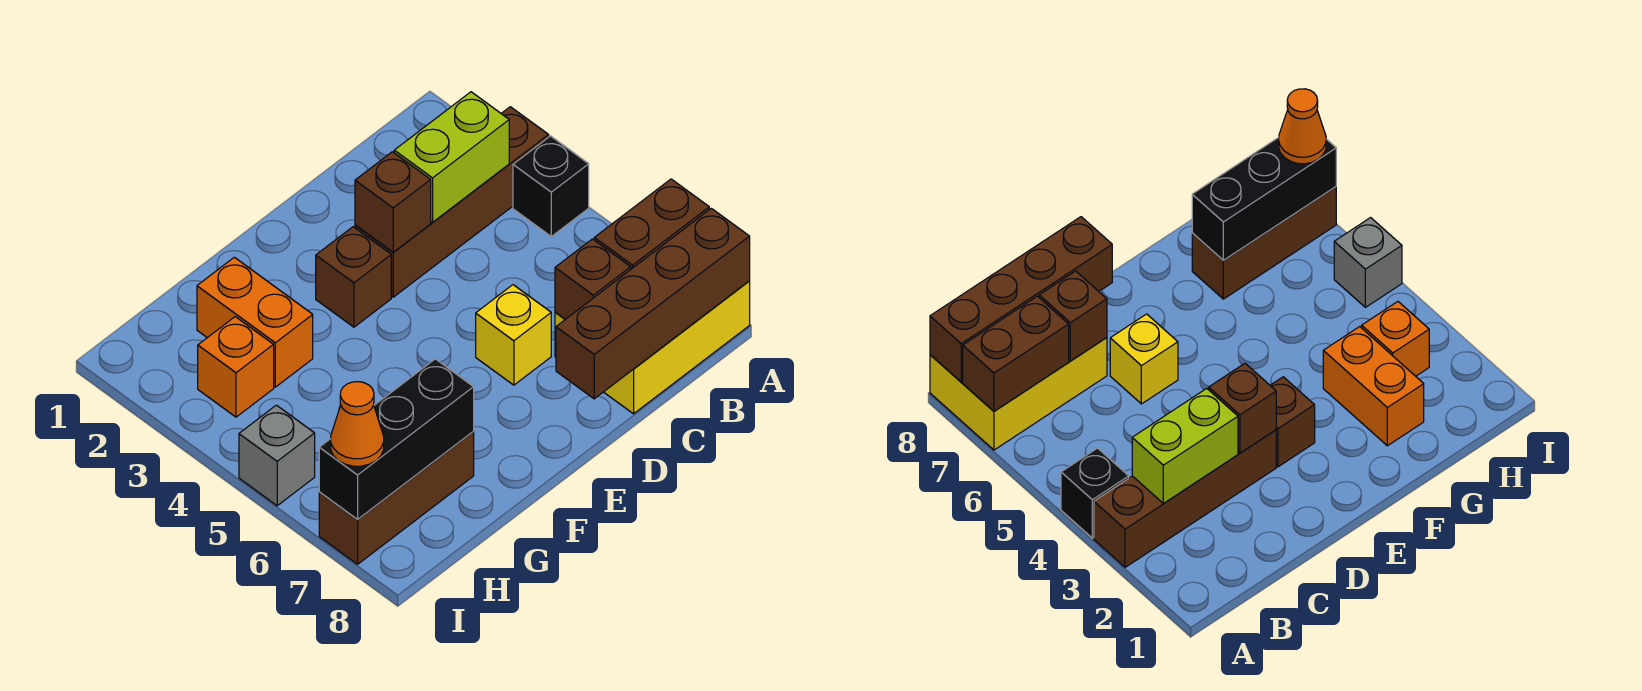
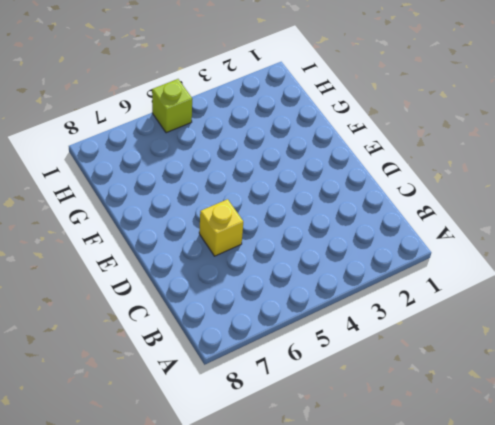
lime brick I5 level 1 -> grey brick I5 level 1
none -> brown brick A3:D3 level 1
none -> black brick A4 level 1
none -> yellow brick A7:C8 level 1

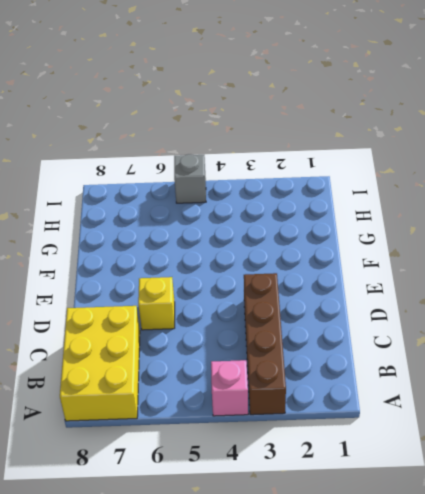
pink brick A4 level 1 -> black brick A4 level 1
none -> brown brick E3 level 1
none -> orange brick G2:G3 level 1
none -> brown brick G7:I7 level 1

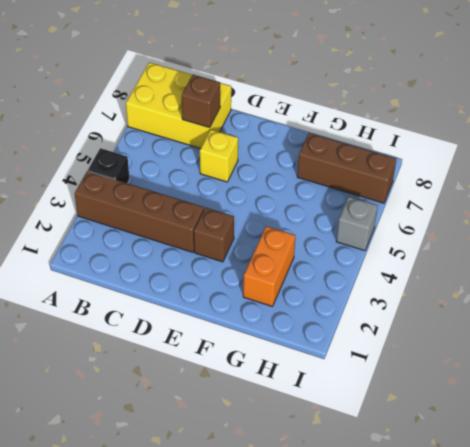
none -> orange brick H3 level 1
none -> brown brick A7:B7 level 2
none -> brown brick A8:D8 level 2

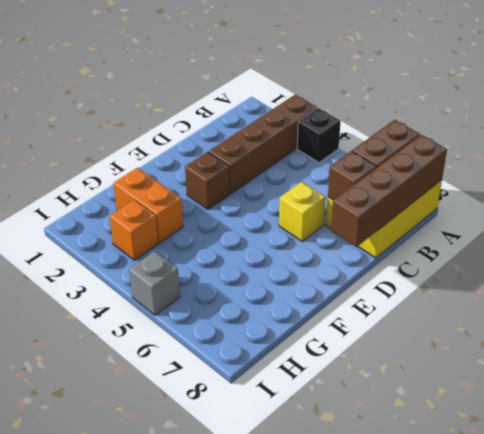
none -> brown brick G7:I7 level 1
none -> lime brick B3:C3 level 2
none -> brown brick D3 level 2

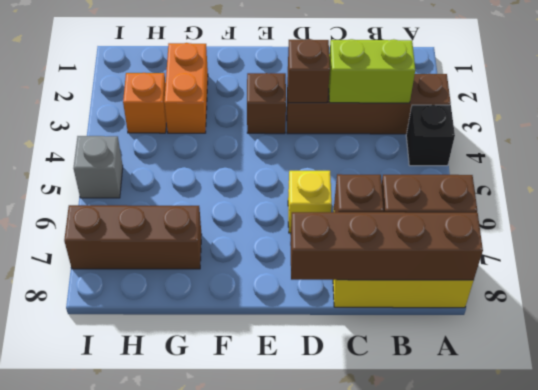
none -> black brick G7:I7 level 2
none -> orange cone I7 level 3

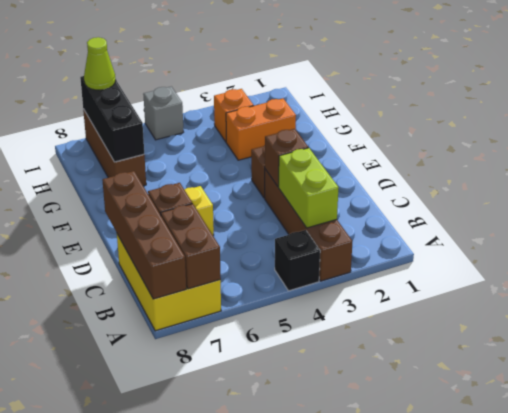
lime cone I7 level 3 -> orange cone I7 level 3

